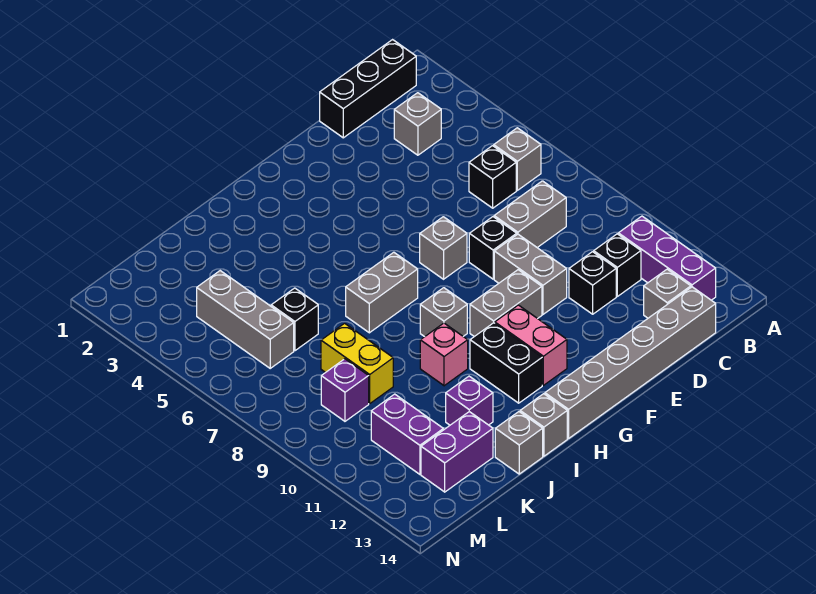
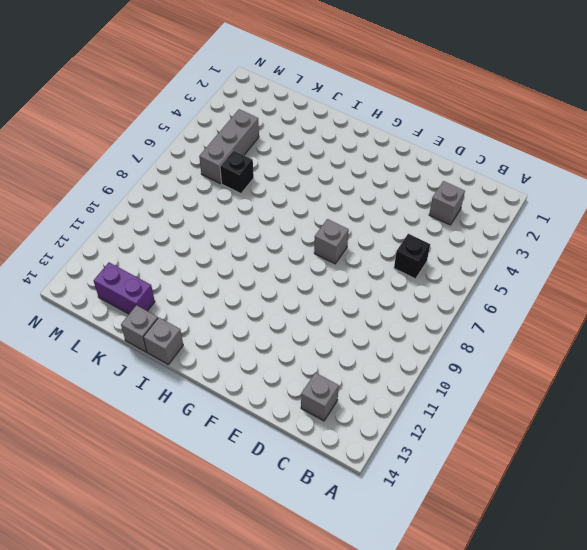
none -> black brick B1:D1 level 1
none -> grey brick B6 level 1
none -> purple brick B11:B13 level 1

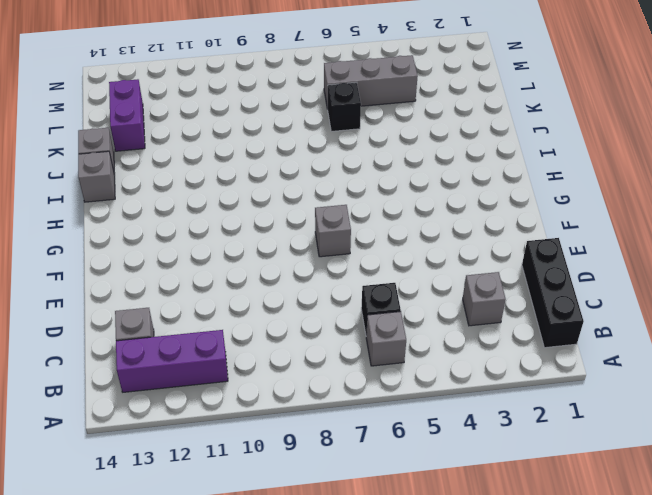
none -> grey brick C8:D8 level 1
none -> black brick C11 level 1
none -> grey brick C14:H14 level 1

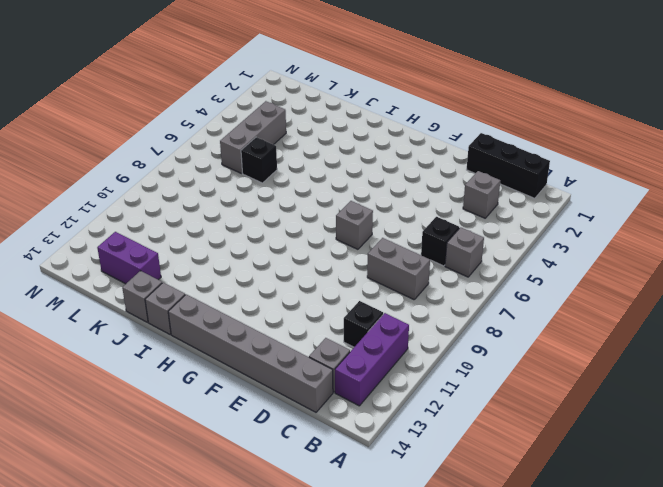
none -> black brick D11 level 1
none -> black brick E8 level 1
none -> grey brick E9:E10 level 1

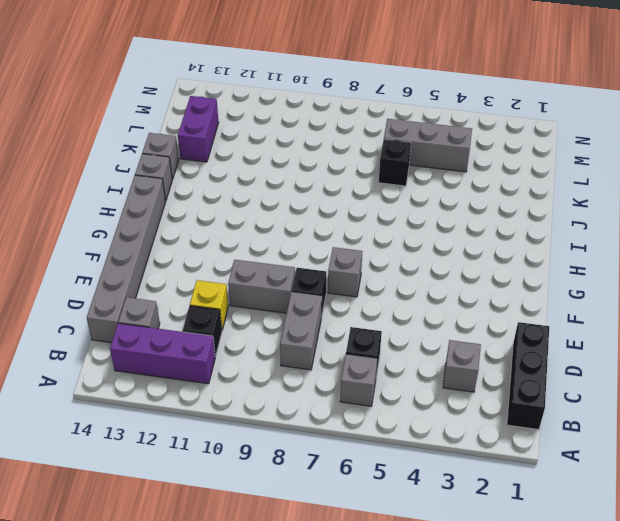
yellow brick D11 level 1 -> black brick D11 level 1
none -> grey brick F10:G10 level 1
none -> pink brick G11:G12 level 1
none -> grey brick H7:I7 level 1

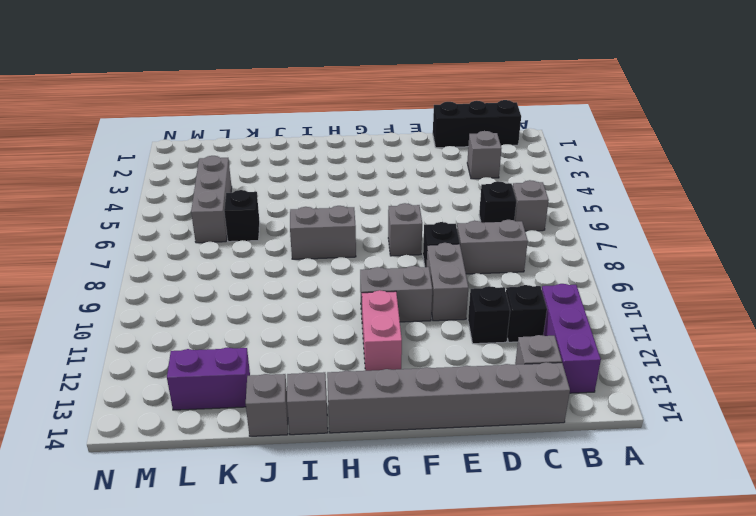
none -> grey brick H9 level 1
none -> black brick H11:H12 level 1
none -> pink brick I10 level 1

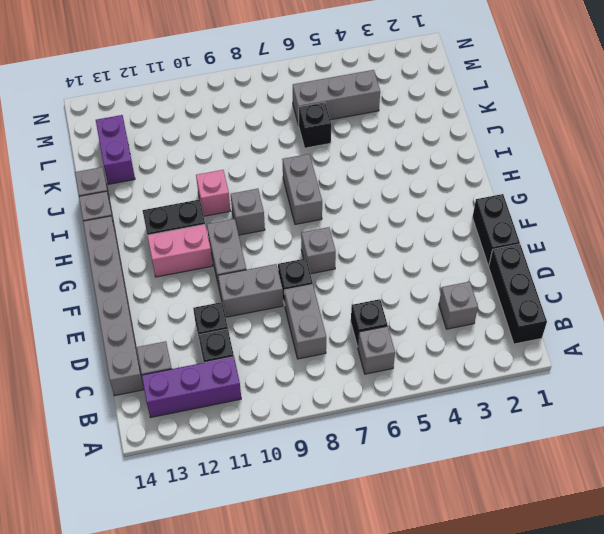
black brick E1:F1 level 1 -> none
none -> purple brick J12 level 1
none -> yellow brick K8:K9 level 1
none -> purple brick L9 level 1

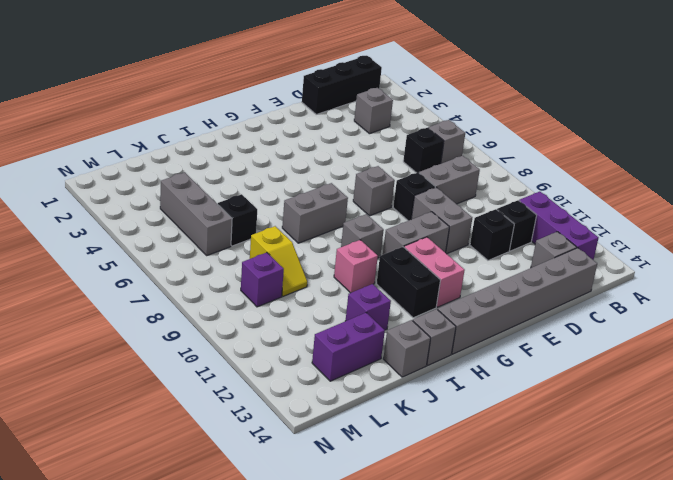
yellow slope K8:K9 level 1 top 8 -> yellow brick K8:K9 level 1
none -> purple brick L11:L12 level 1

